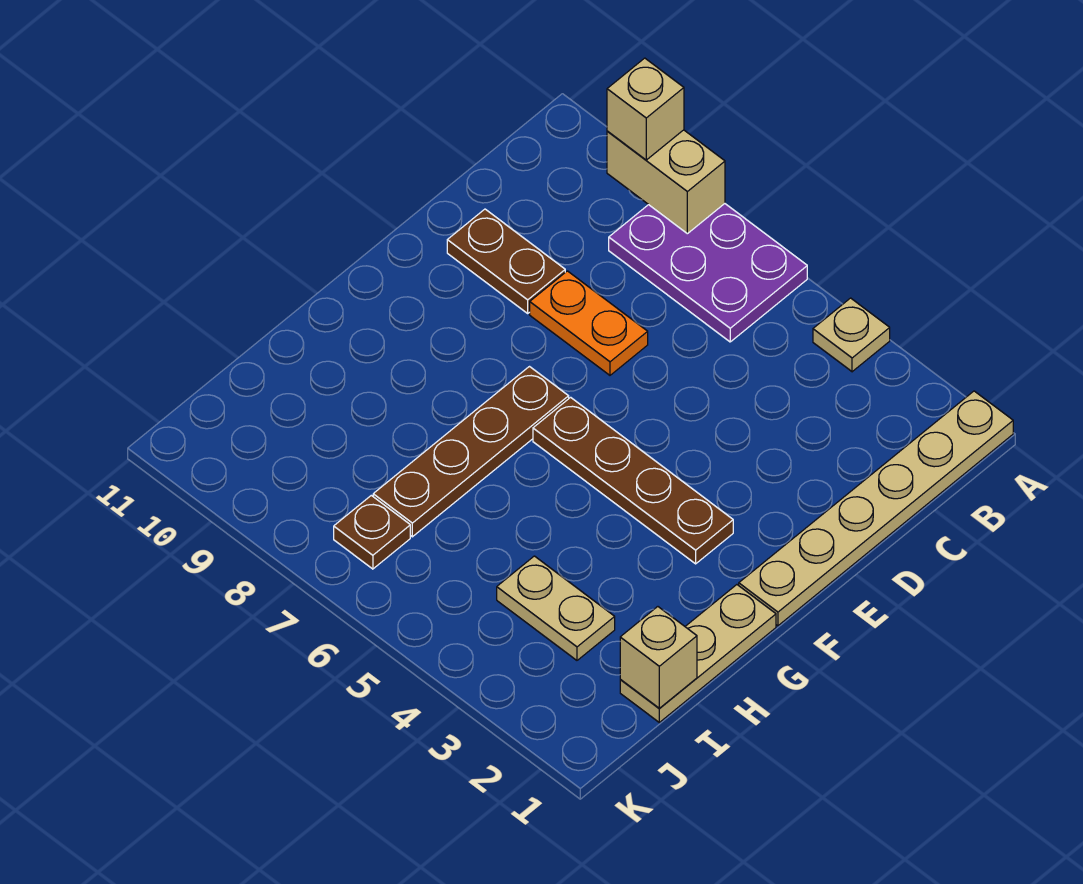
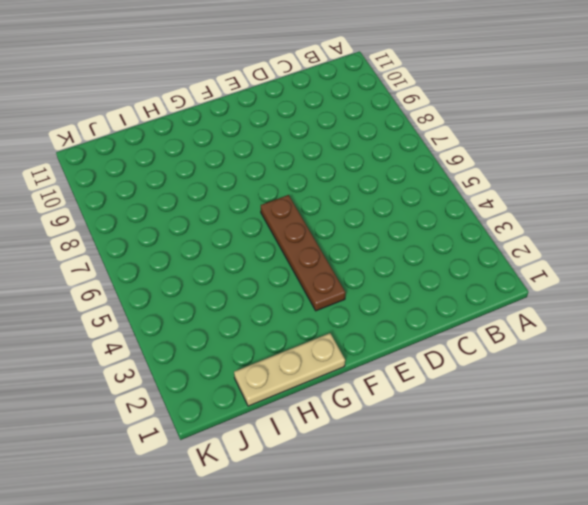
none -> tan plate A1:F1 level 1
none -> tan plate A4 level 1
none -> purple plate A6:B8 level 1

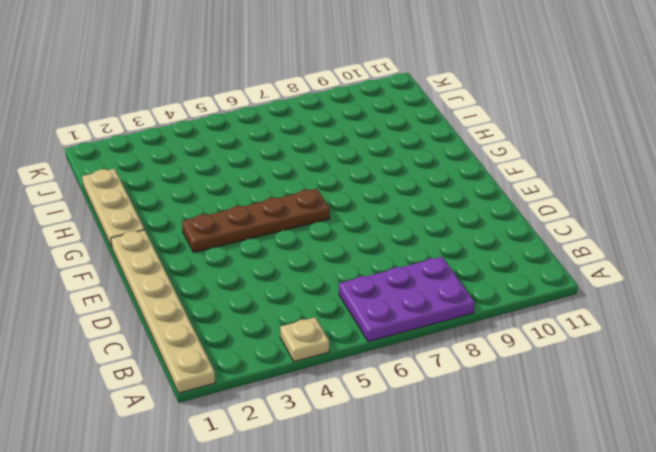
none -> orange plate D7:D8 level 1
none -> brown plate D9:D10 level 1
none -> brown plate F7:I7 level 1

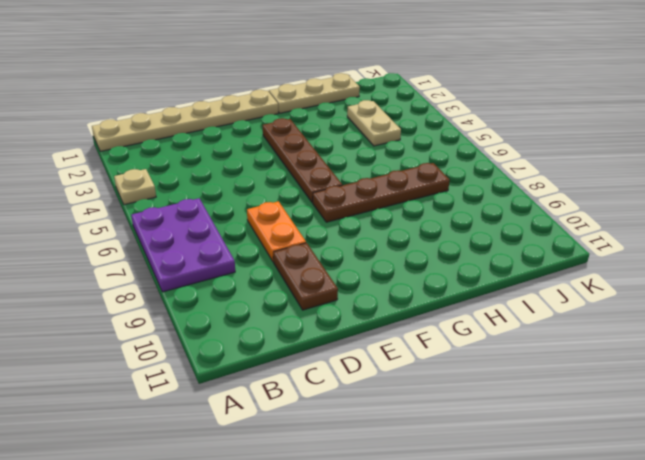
none -> brown plate J7 level 1
none -> tan brick A8:A9 level 2
none -> tan brick I1 level 2

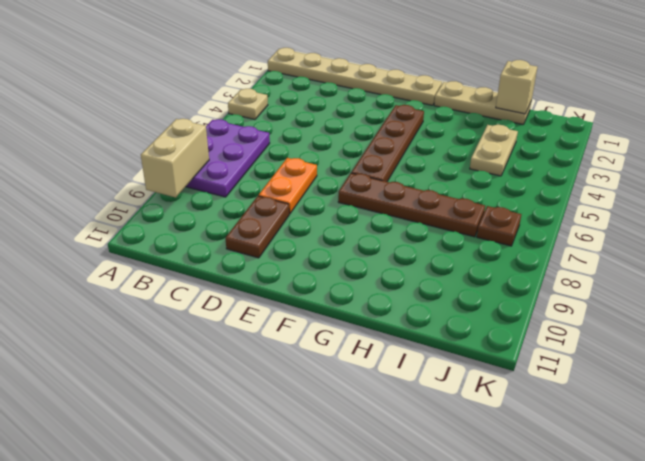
none -> tan brick A9 level 3

